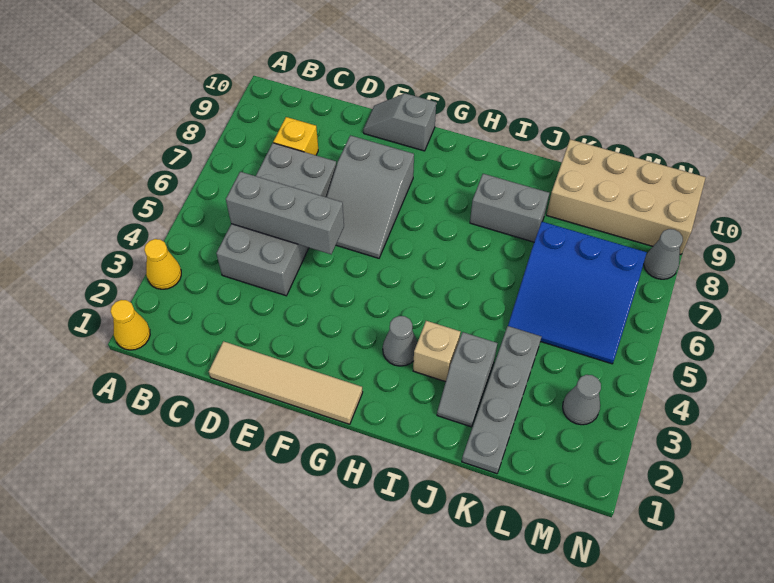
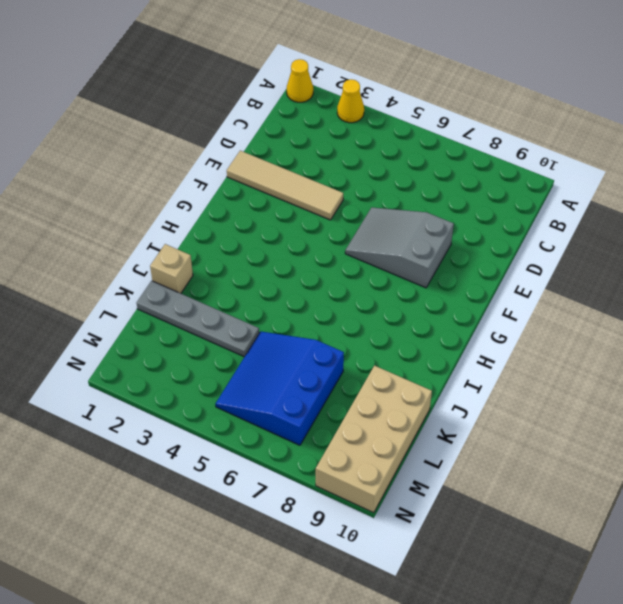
tan tile E1:E4 level 1 -> tan tile D1:G1 level 1
tan brick J1 level 1 -> tan brick I3 level 1
none -> grey brick C4:D7 level 1
none -> yellow brick C8 level 1
none -> grey slope E10:F10 level 1 top F

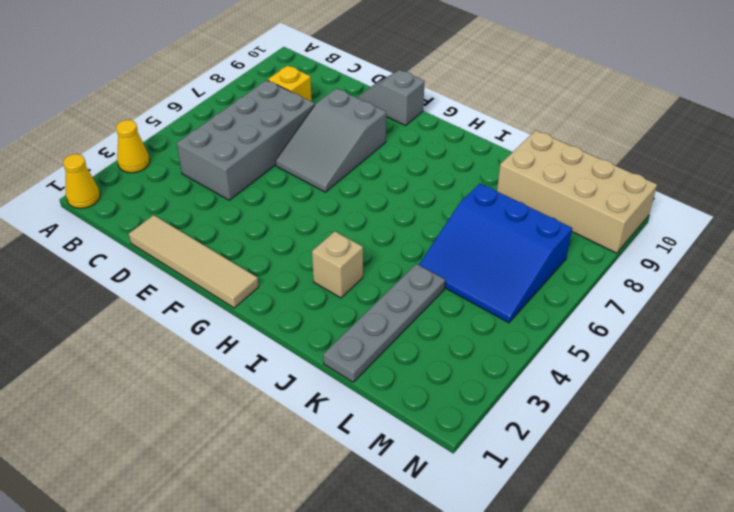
none -> grey cone H3 level 1
none -> grey brick I8:J8 level 1
none -> grey slope J2:J3 level 1 top 3

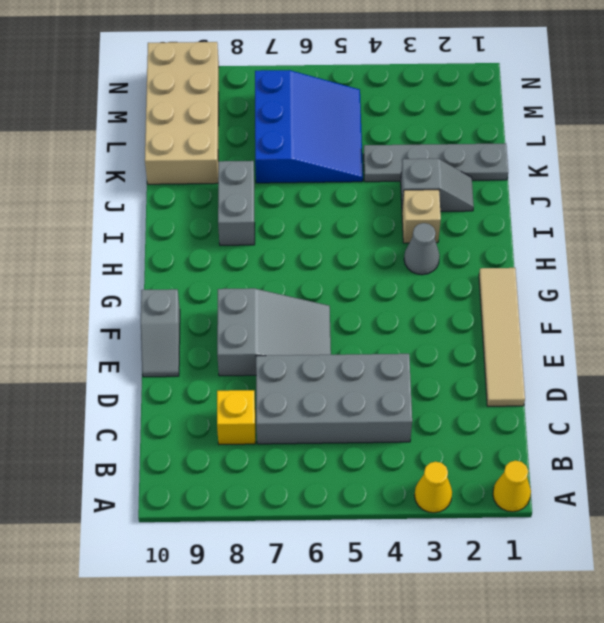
none -> grey cone M3 level 1
none -> grey cone N8 level 1
none -> grey brick C5:E5 level 2

